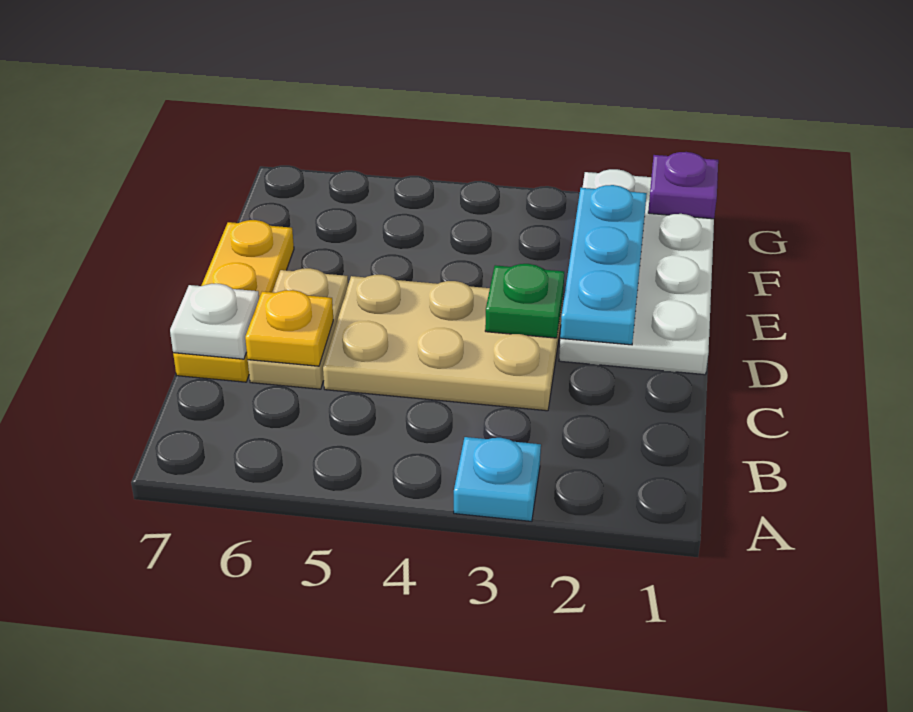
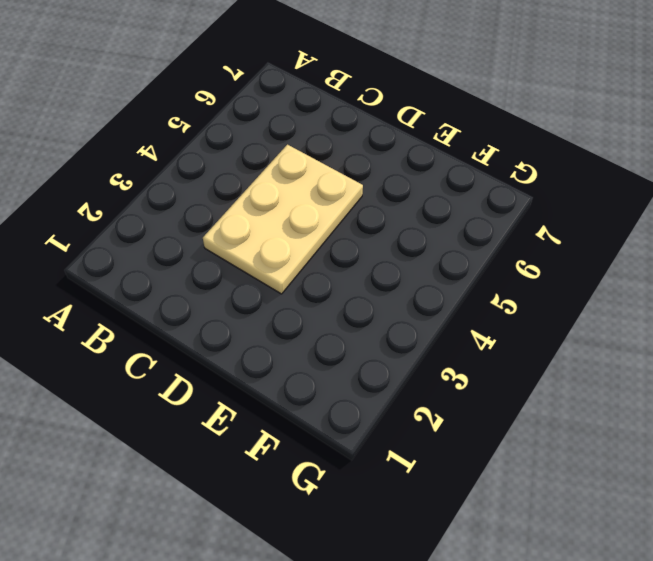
none -> cyan plate A3 level 1
none -> tan plate C6:D6 level 1

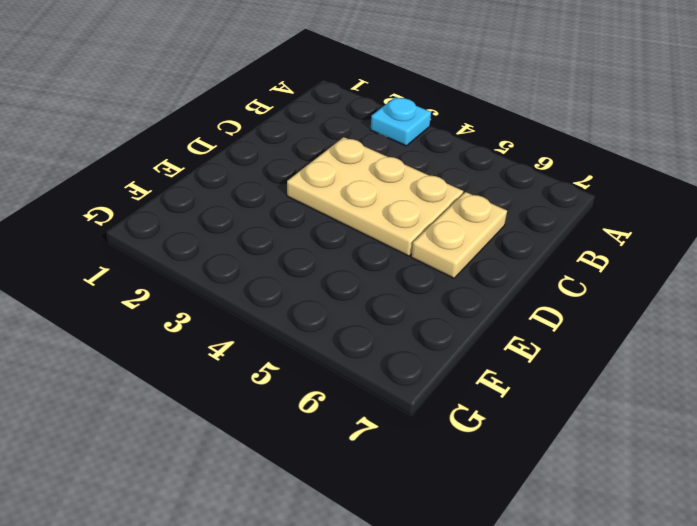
none -> yellow plate C7:E7 level 1
none -> white plate D1:G2 level 1

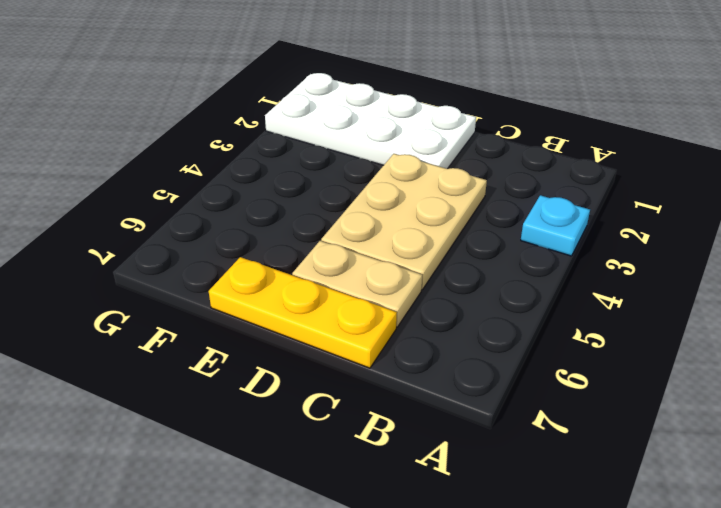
none -> yellow plate C6 level 2
none -> white plate C7 level 2

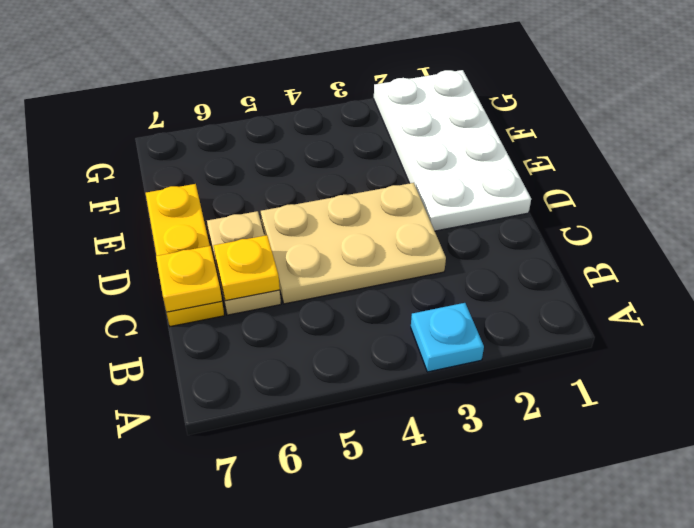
yellow plate C7 level 2 -> white plate C7 level 2
none -> cyan plate D2:F2 level 2
none -> green plate D3 level 2

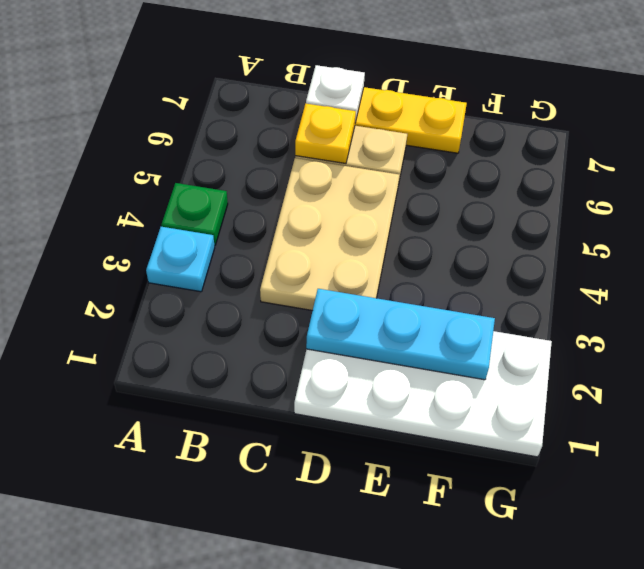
green plate A4 level 1 -> green plate D3 level 2
none -> purple plate G1 level 2

